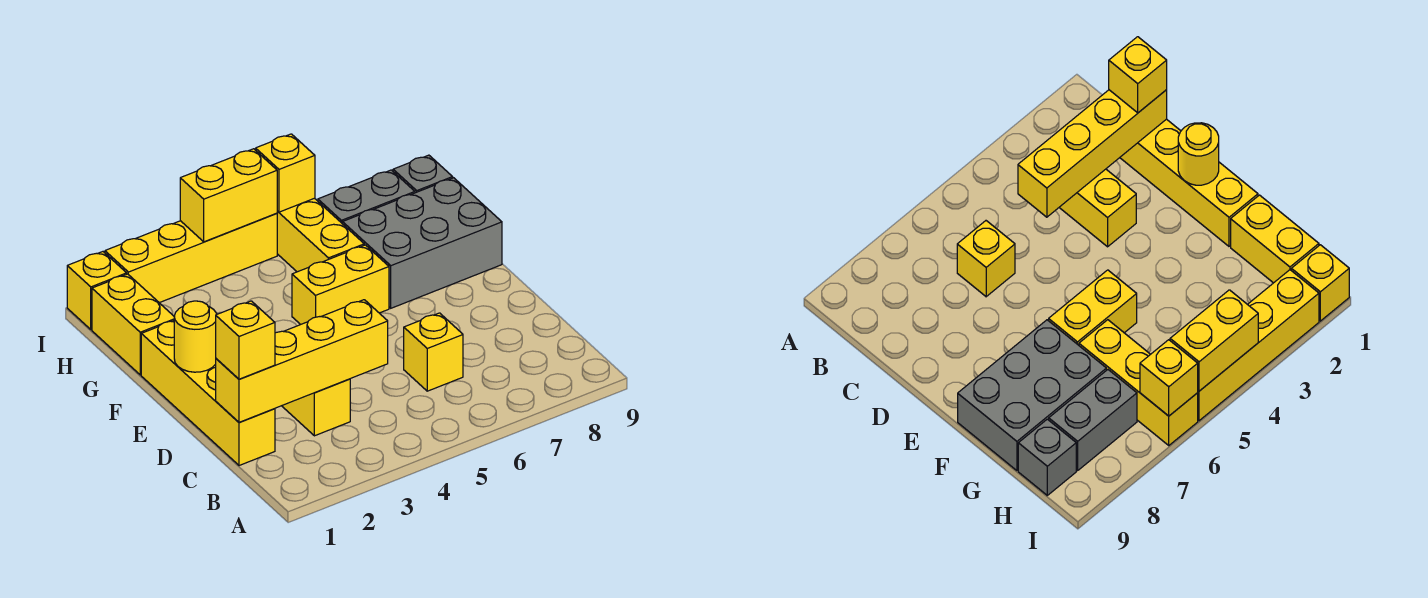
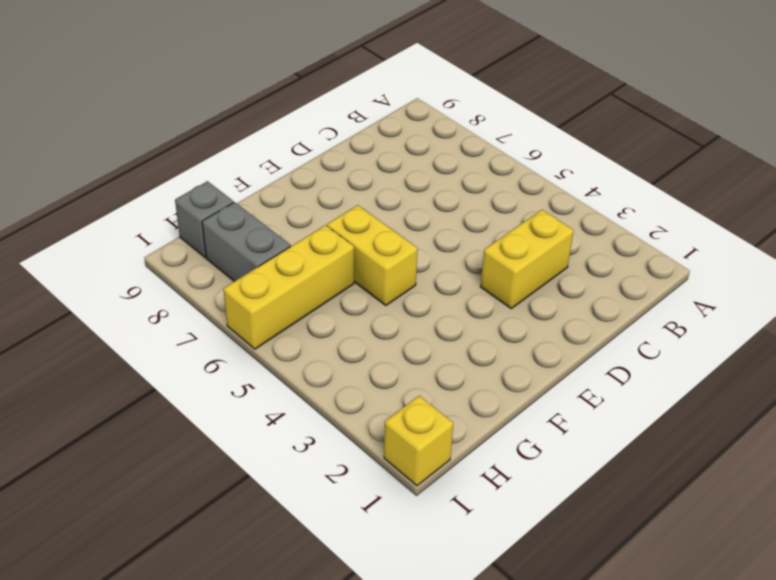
none -> yellow brick C1:F1 level 1
none -> yellow brick C6 level 1
none -> grey brick F7:G9 level 1

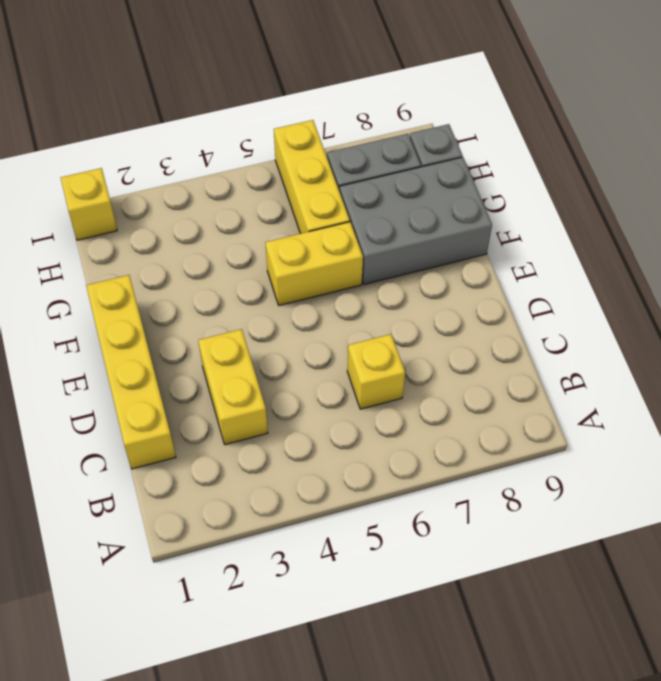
none -> yellow brick G1:H1 level 1
none -> yellow brick I2:I5 level 1
none -> yellow brick C1:C4 level 2

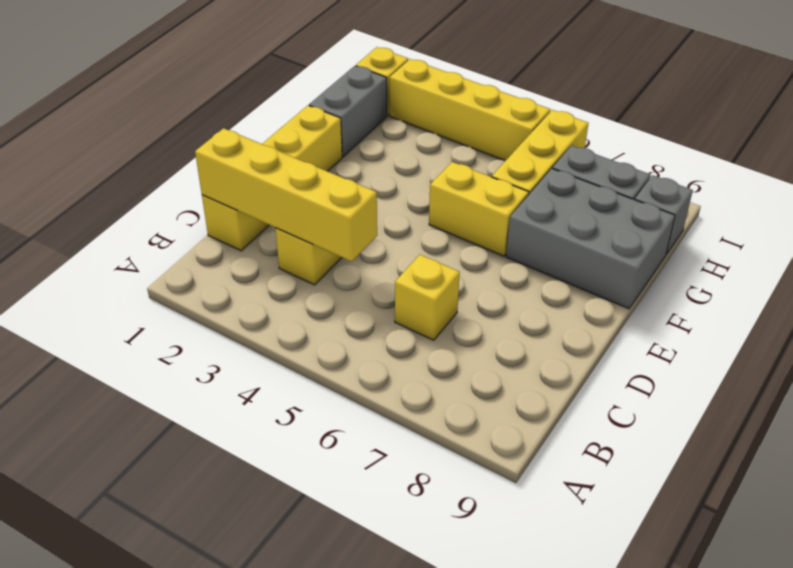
grey brick G1:H1 level 1 -> yellow brick G1:H1 level 1
none -> yellow round brick E1 level 2
none -> yellow brick I4:I5 level 2
none -> yellow brick I6 level 2

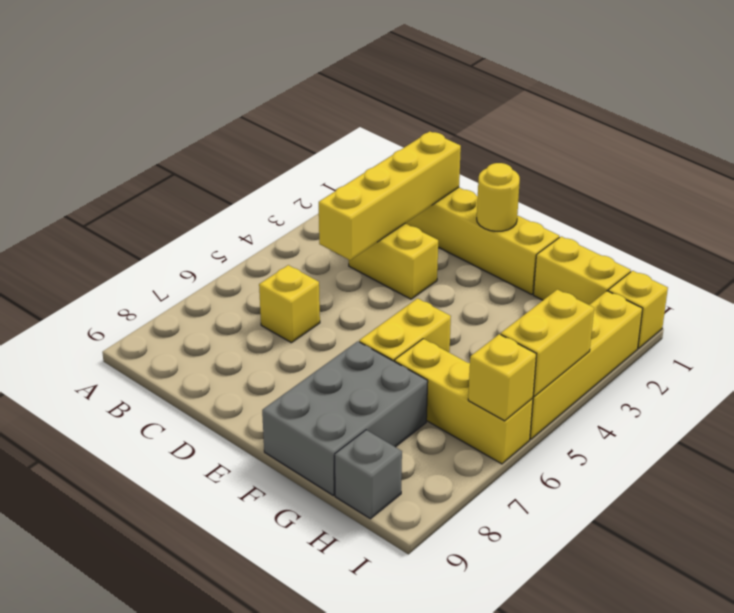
none -> grey brick H7:H8 level 1
none -> yellow brick C1 level 3

